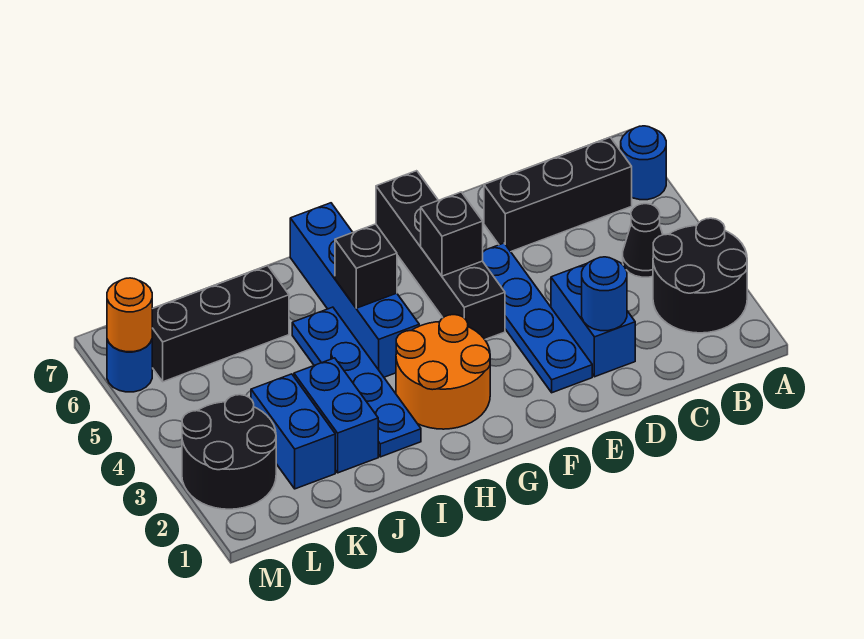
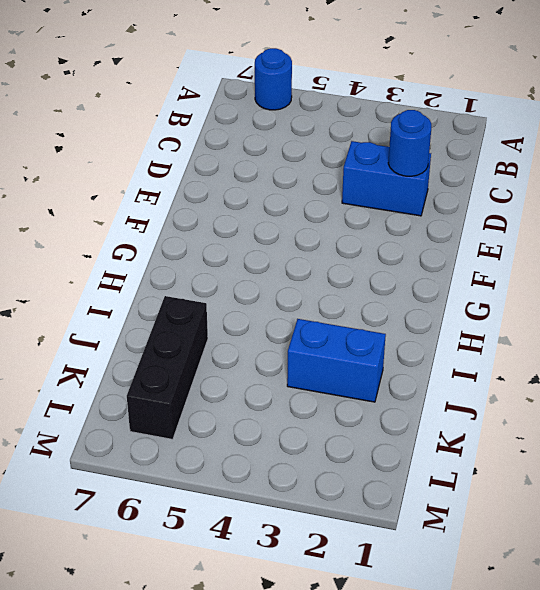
none -> black round brick A2:B3 level 1
none -> black cone B4 level 1
none -> black brick B6:D6 level 1

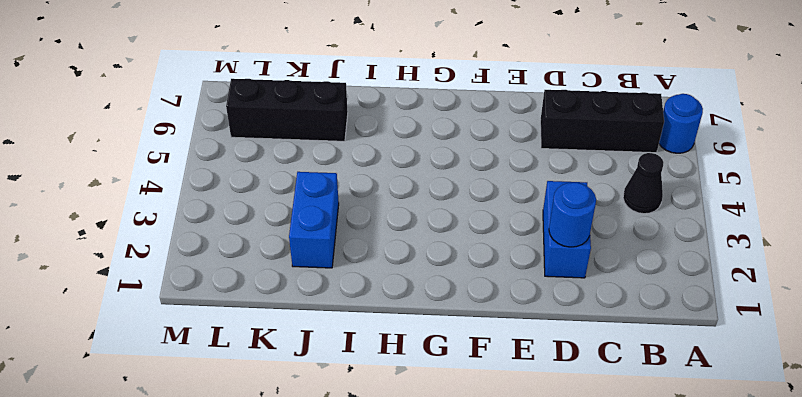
none -> black round brick A2:B3 level 1
none -> blue plate E2:E5 level 1
none -> black brick F4:F7 level 1

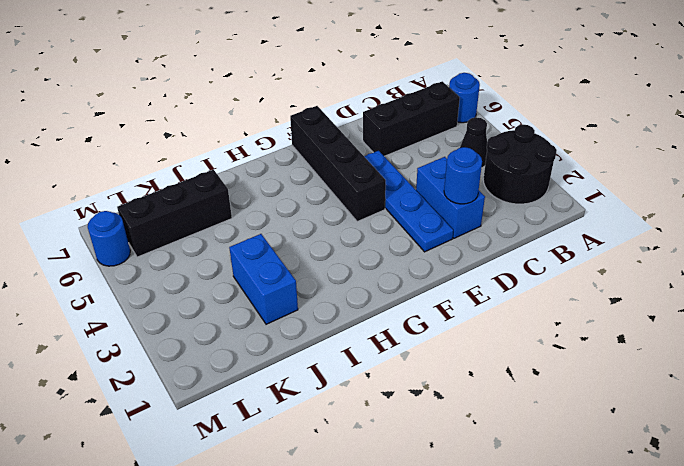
none -> orange round brick G2:H3 level 1
none -> blue brick H4:H7 level 1
none -> blue plate I2:I5 level 1

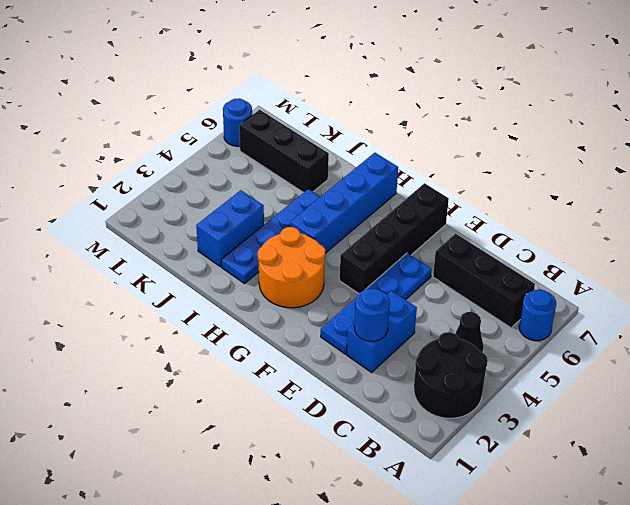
none -> blue brick K2:K3 level 1
none -> black round brick L2:M3 level 1
none -> black brick F5 level 2

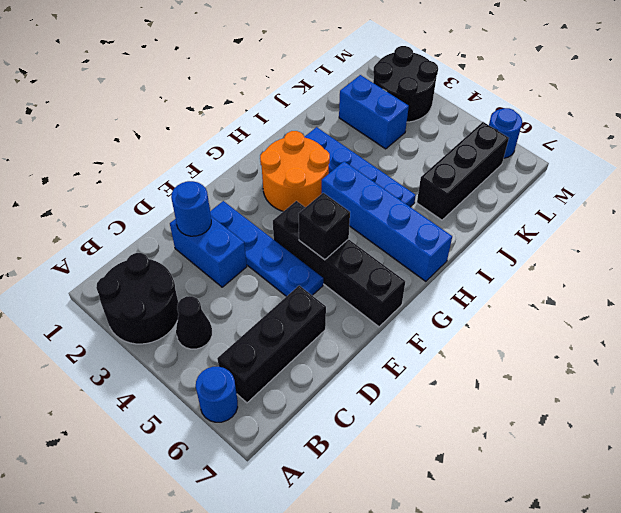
none -> blue brick J2:J3 level 1
none -> black brick H5 level 2
none -> orange round brick M6 level 2

